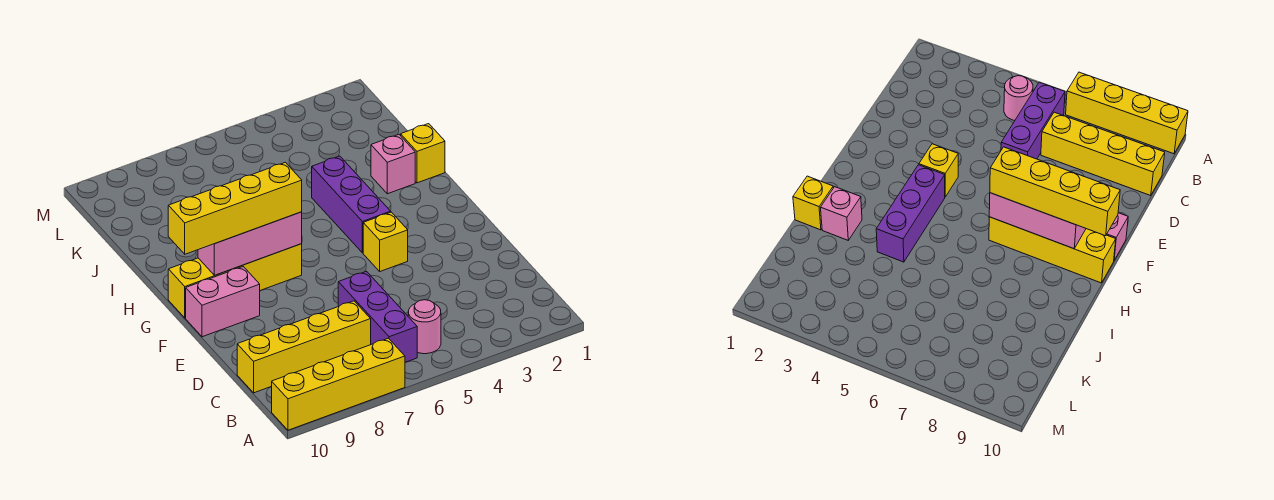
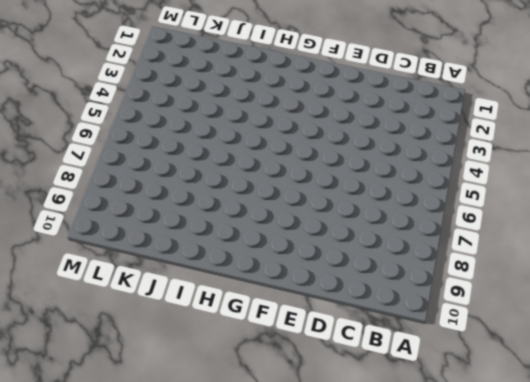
none -> yellow brick A7:A10 level 1
none -> pink round brick B5 level 1
none -> purple brick B6:D6 level 1

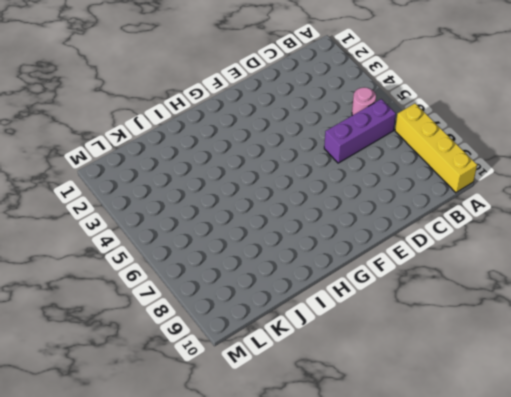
none -> yellow brick C7:C10 level 1
none -> yellow brick F4 level 1
none -> pink brick F9:F10 level 1

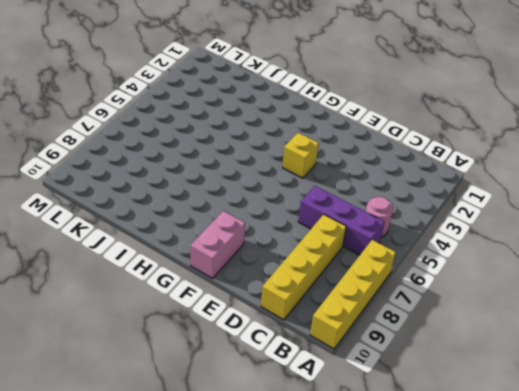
none -> purple brick G4:I4 level 1
none -> yellow brick G7:G10 level 1
none -> yellow brick I1 level 1

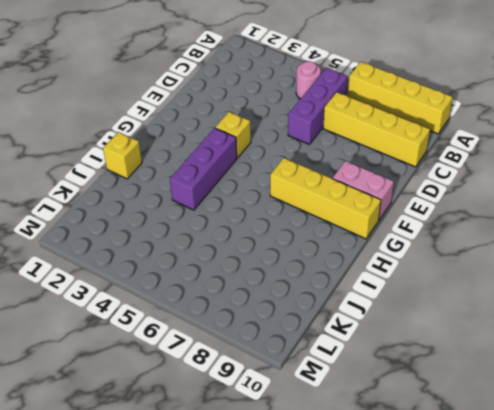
none -> pink brick I2 level 1
none -> pink brick G7:G9 level 2
none -> yellow brick G7:G10 level 3

